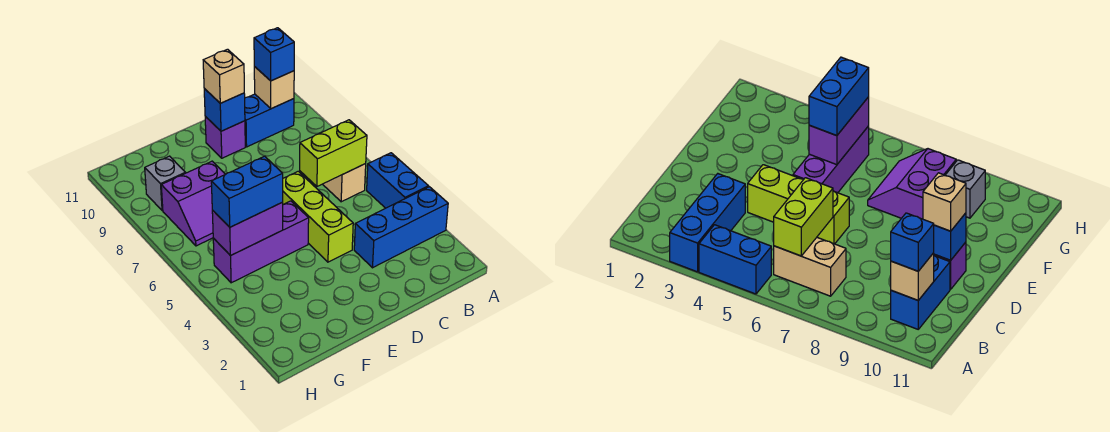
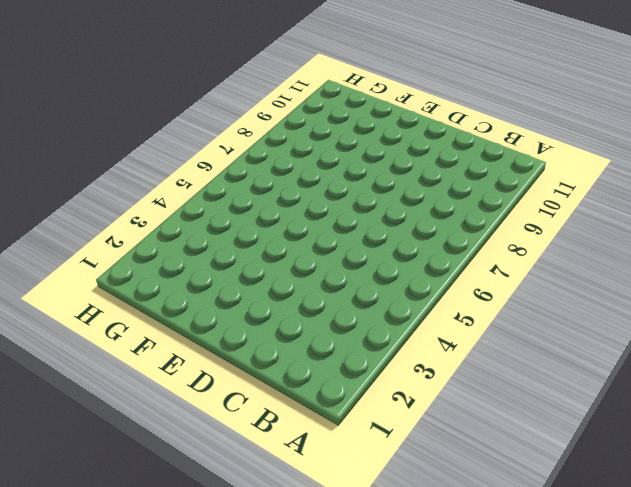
none -> blue brick A3:C3 level 1
none -> blue brick A4:A5 level 1
none -> tan brick B6:B7 level 1

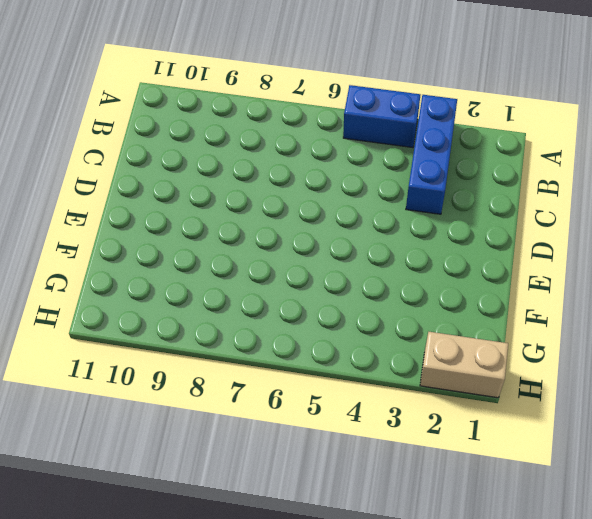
tan brick H1:H2 level 1 -> tan brick B6:B7 level 1
none -> blue brick B10:C10 level 1
none -> lime brick D4:D6 level 1
none -> purple brick D10 level 1

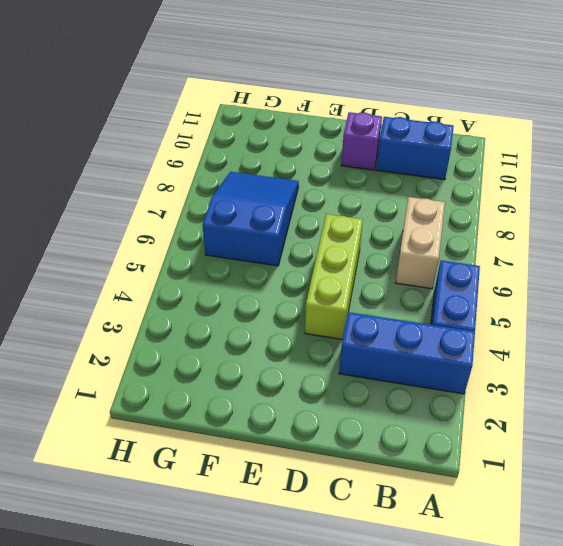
blue slope F6:G8 level 1 top 6 -> purple slope F7:G8 level 1 top 8
none -> purple brick E5:G5 level 1
none -> grey brick G9 level 1
none -> lime brick B6:C6 level 2

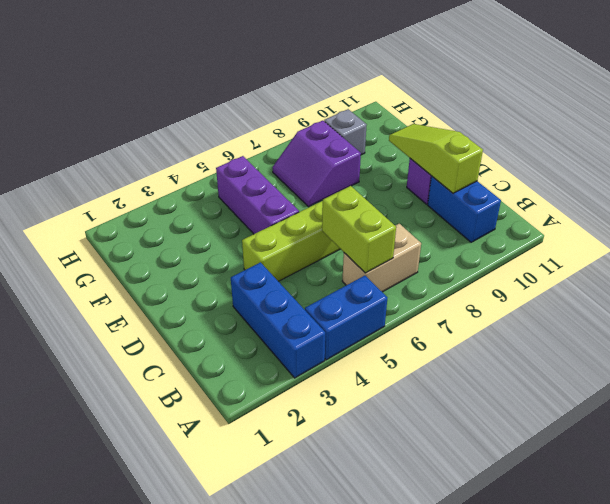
lime slope C10:E10 level 2 top C -> blue brick D10 level 2
none -> tan brick B10 level 2
none -> purple brick F5:G5 level 2
none -> blue brick B10 level 3

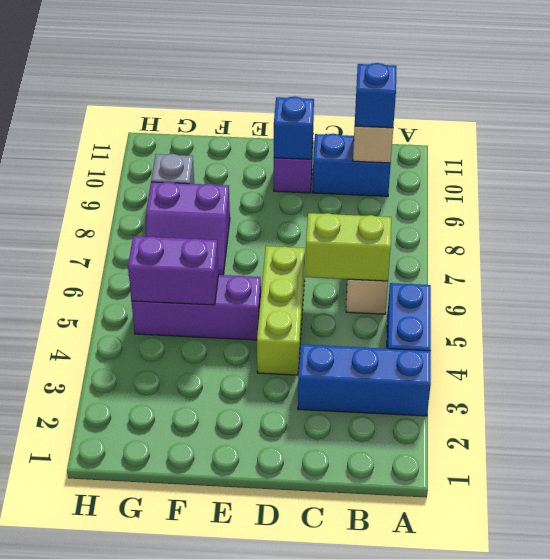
none -> tan brick D10 level 3
none -> blue brick F5:G5 level 3

